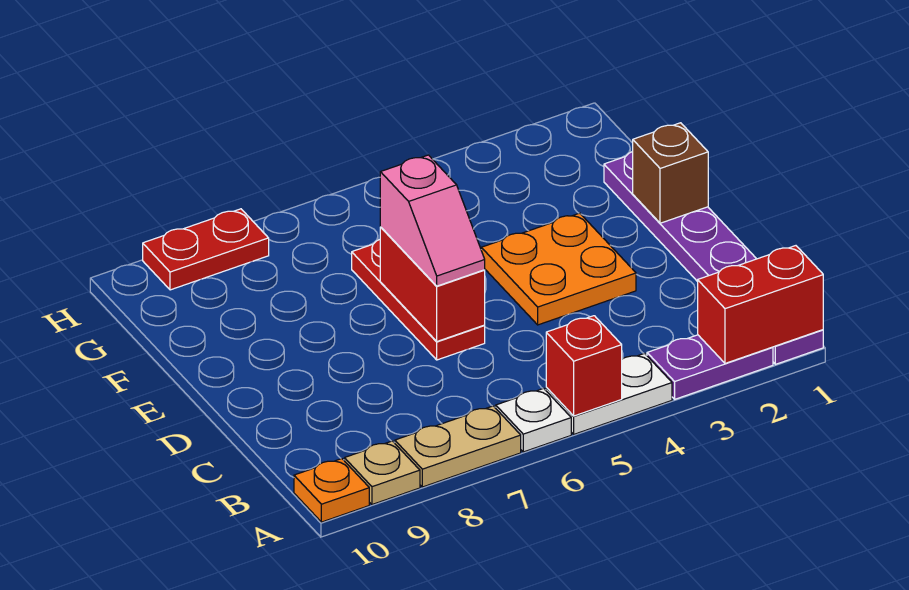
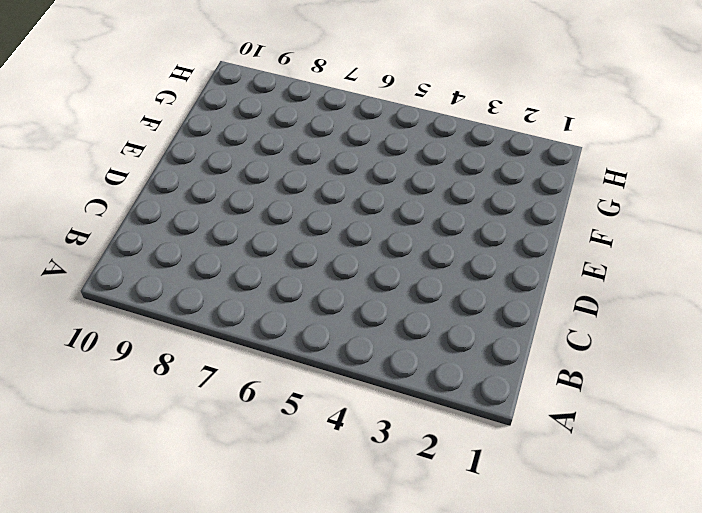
none -> purple plate A1:F1 level 1
none -> purple plate A2:A3 level 1
none -> white plate A4:A5 level 1

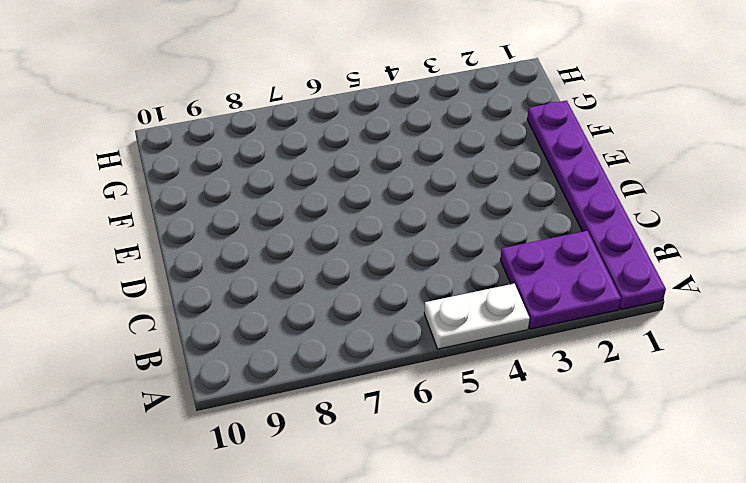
purple plate A2:B3 level 1 -> purple plate A2:A3 level 1
none -> white plate A6 level 1
none -> tan plate A7:A8 level 1
none -> tan plate A9 level 1

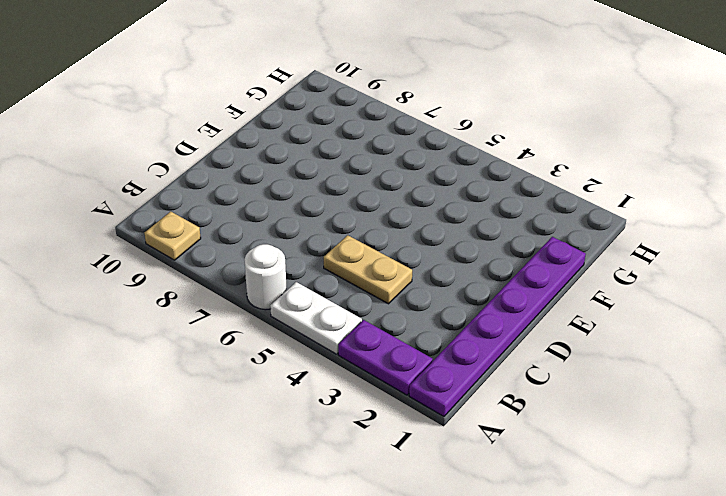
white round brick A6 level 1 -> white plate A6 level 1
tan plate C4:C5 level 1 -> tan plate A7:A8 level 1
none -> orange plate A10 level 1
none -> orange plate D3:E4 level 1
none -> red plate D6:F6 level 1

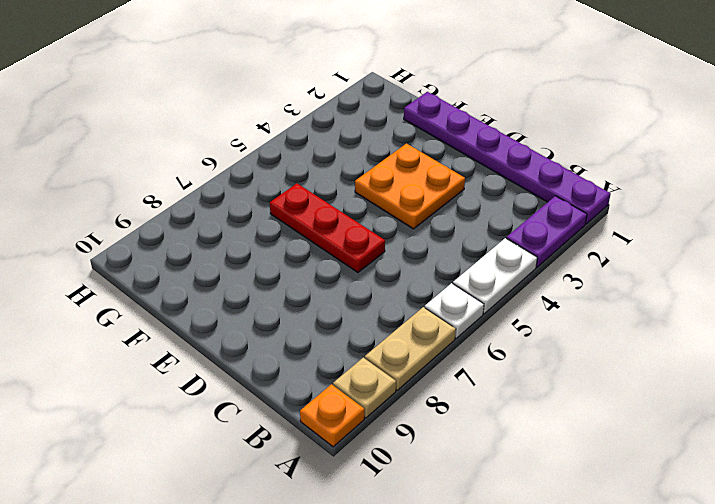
none -> red plate H8:H9 level 1
none -> red brick A1:A2 level 2
none -> red brick A5 level 2

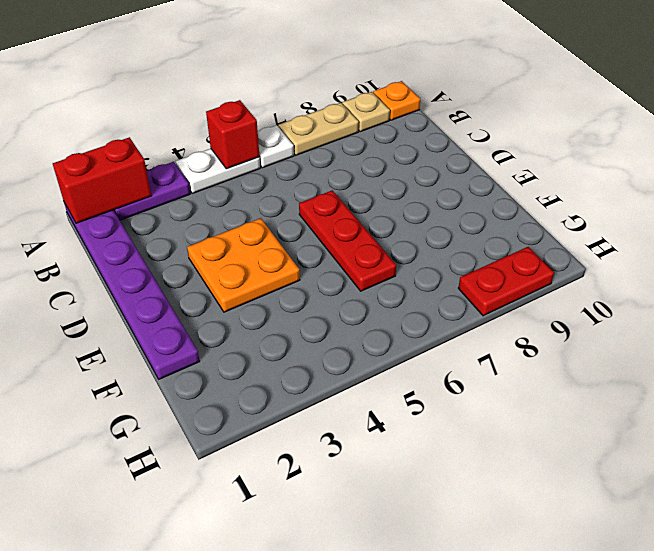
none -> red brick D6:E6 level 2
none -> brown brick E1 level 2
none -> pink slope D6:E6 level 3 top E

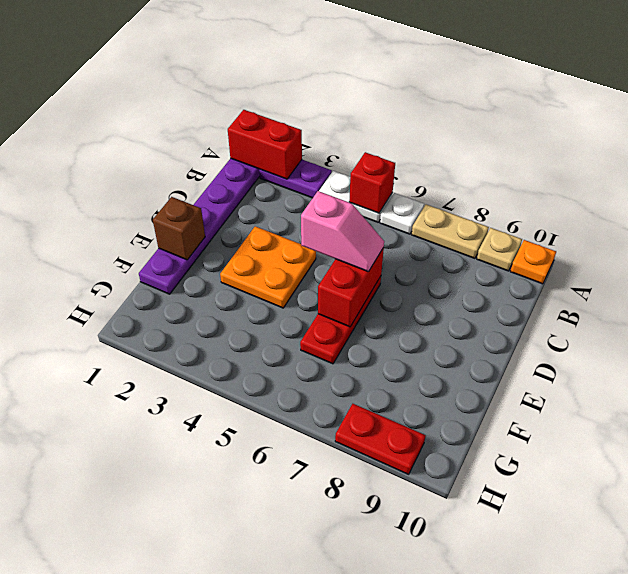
pink slope D5:D6 level 3 top 5 -> pink slope D6:E6 level 3 top E

